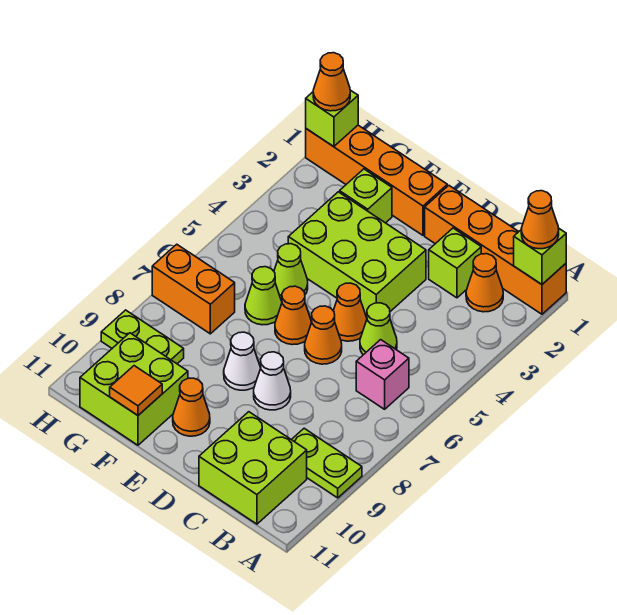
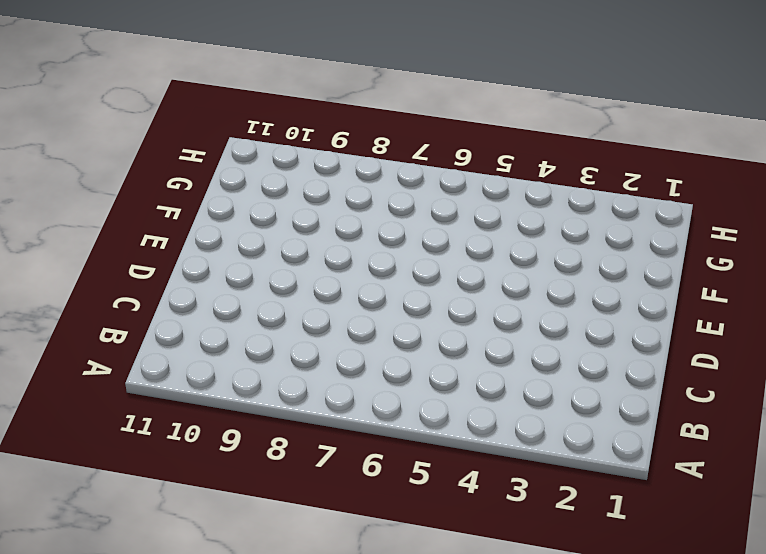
none -> orange brick A1:D1 level 1
none -> lime plate A9:B9 level 1
none -> orange cone B2 level 1

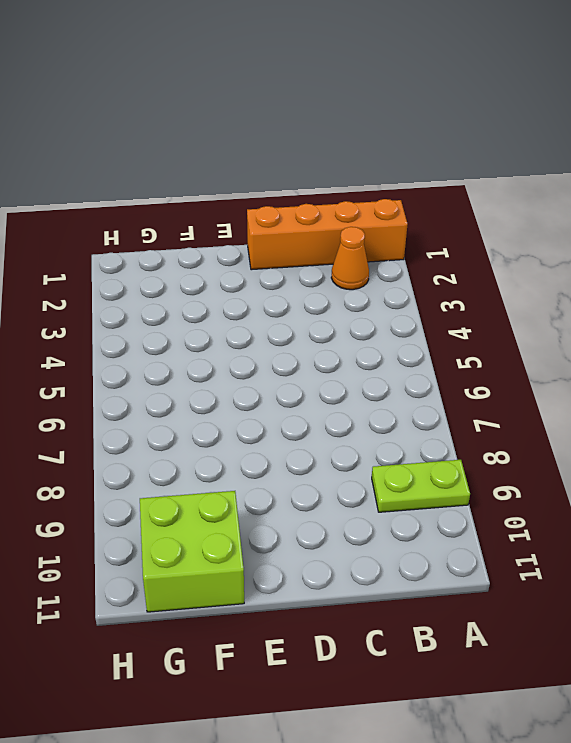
none -> pink brick B6 level 1
none -> lime brick B10:C11 level 1
none -> lime brick C2 level 1

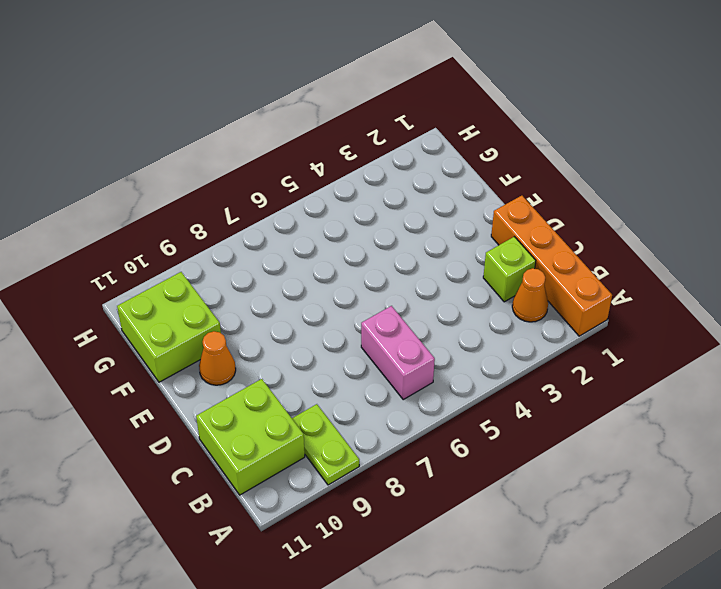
pink brick B6:C6 level 1 -> pink brick B6 level 1
none -> lime cone C5 level 1
none -> lime brick D3:F4 level 1
none -> orange cone D5 level 1

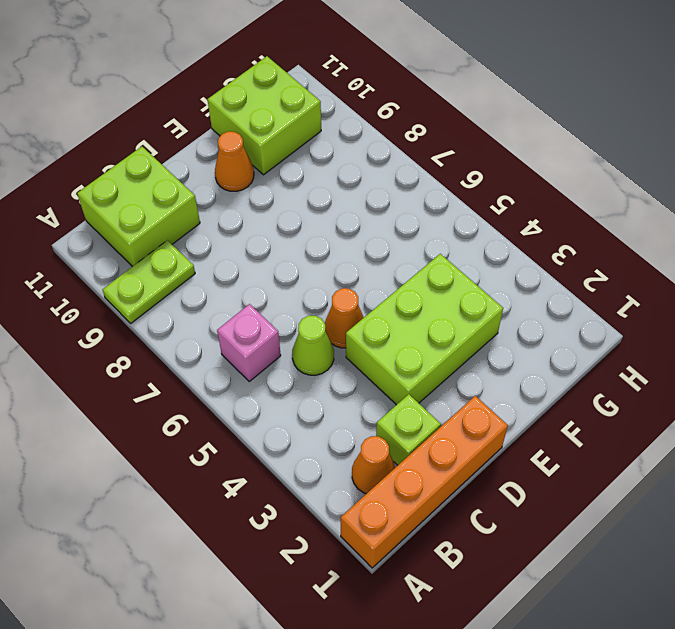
none -> orange cone D6 level 1
none -> white cone D8 level 1
none -> orange brick E1:H1 level 1

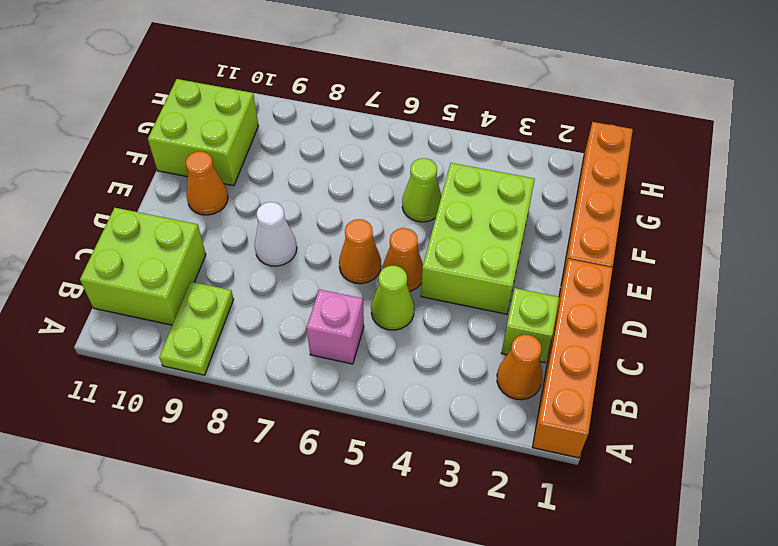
none -> orange cone E6 level 1
none -> white cone E8 level 1
none -> lime brick F2 level 1

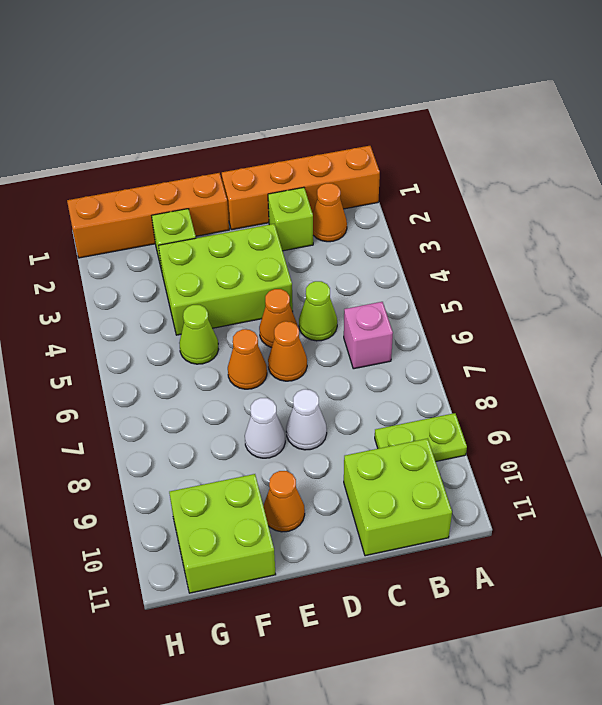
none -> lime cone F6 level 1
none -> orange brick G7:H7 level 1
none -> lime plate G9:H9 level 1

